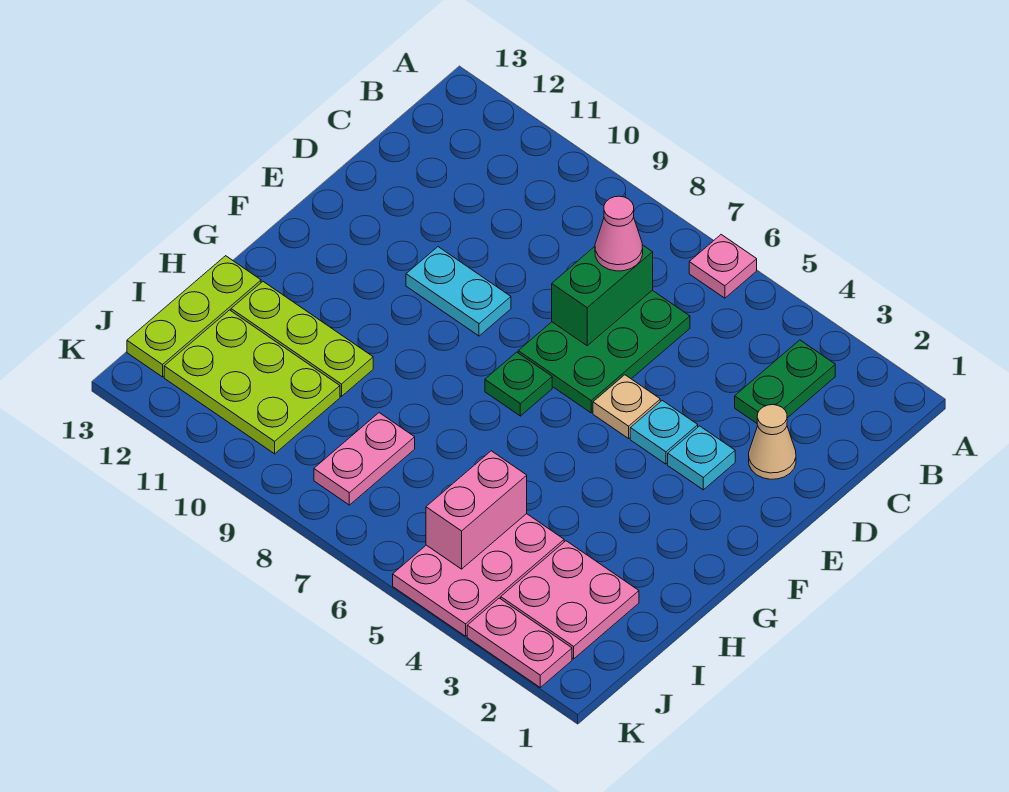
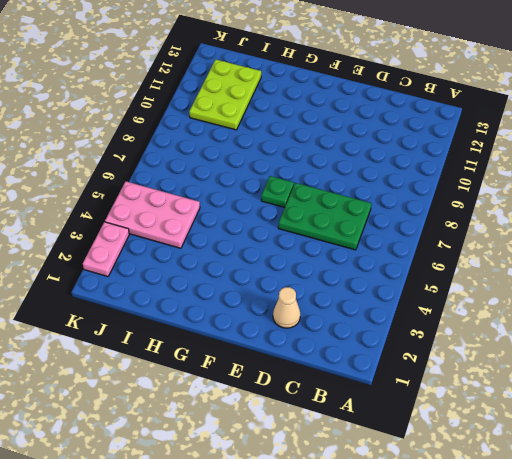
none -> pink plate A6 level 1
none -> green plate B3:C3 level 1
none -> cyan plate E3 level 1

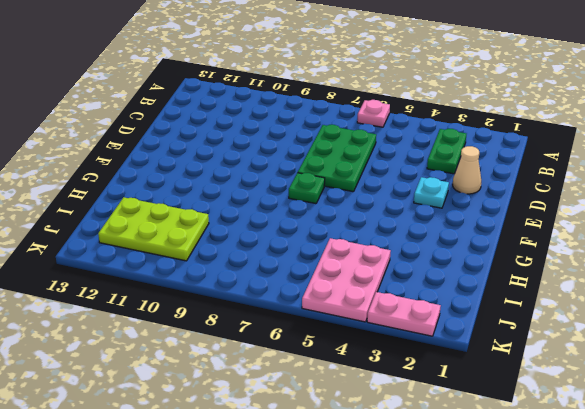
none -> cyan plate E4 level 1
none -> tan plate E5 level 1
none -> cyan plate E9:E10 level 1

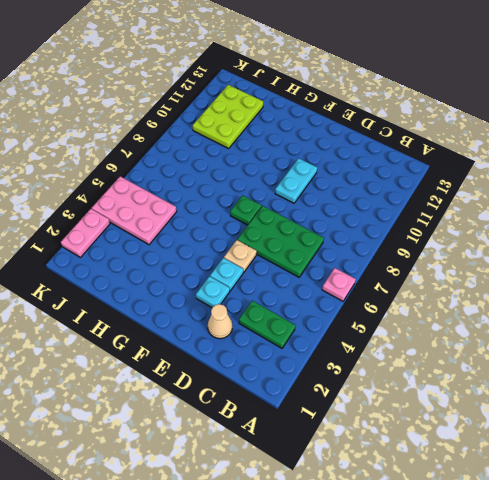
none -> lime plate H10:H12 level 1
none -> lime plate H13:J13 level 1
none -> pink plate I2:J3 level 1

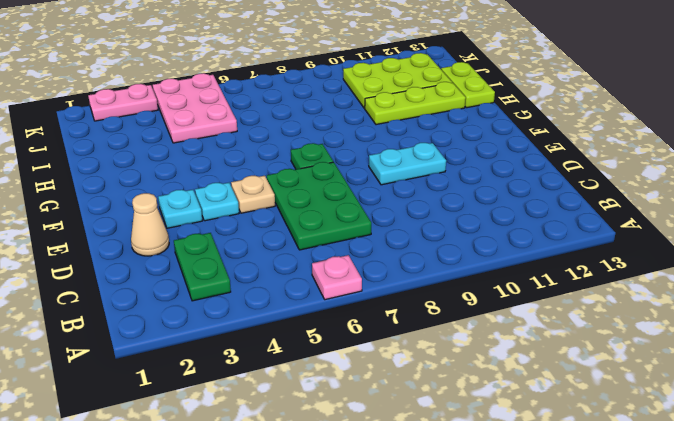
lime plate H13:I13 level 1 -> lime plate H13:J13 level 1
none -> pink plate I2:J3 level 1
none -> pink plate I8:J8 level 1
none -> green brick C7:D7 level 2

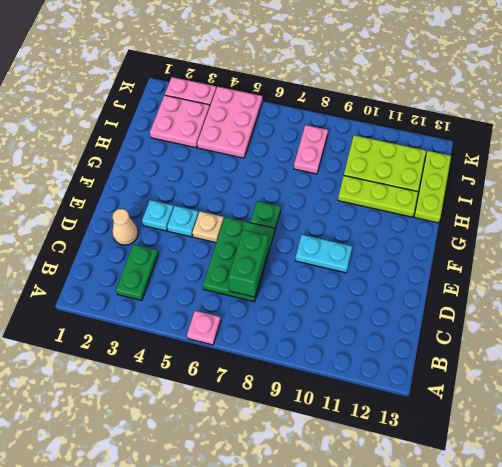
none -> pink brick I5:J5 level 2
none -> pink cone C7 level 3

